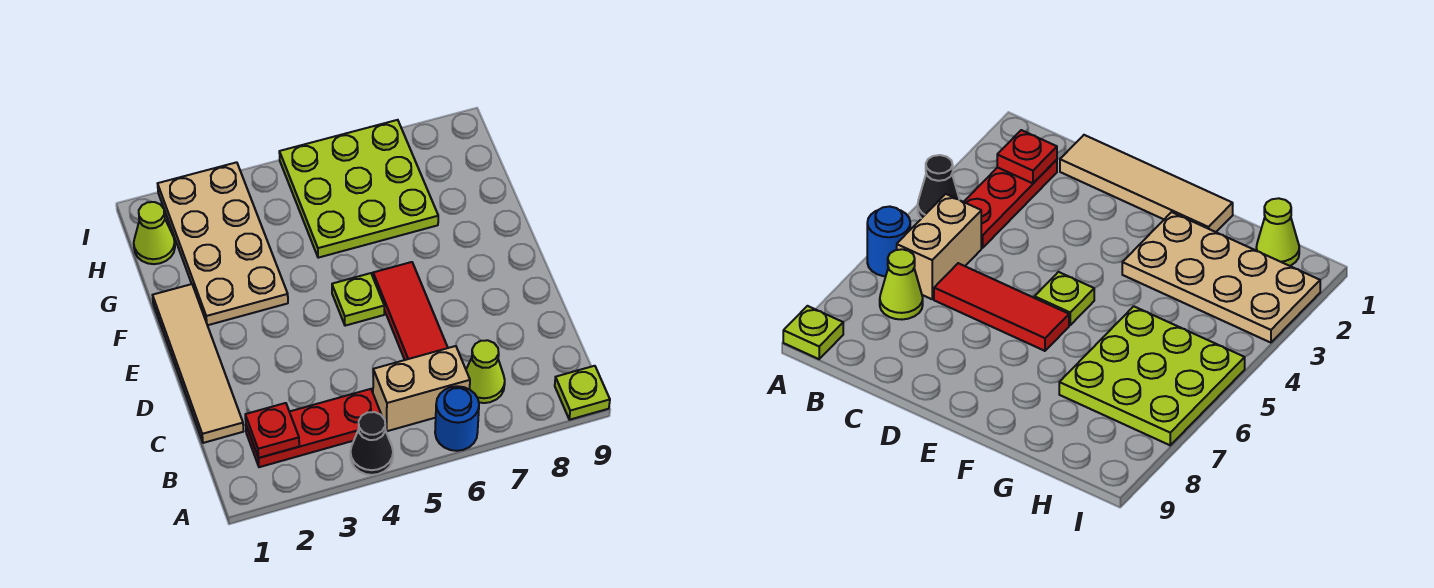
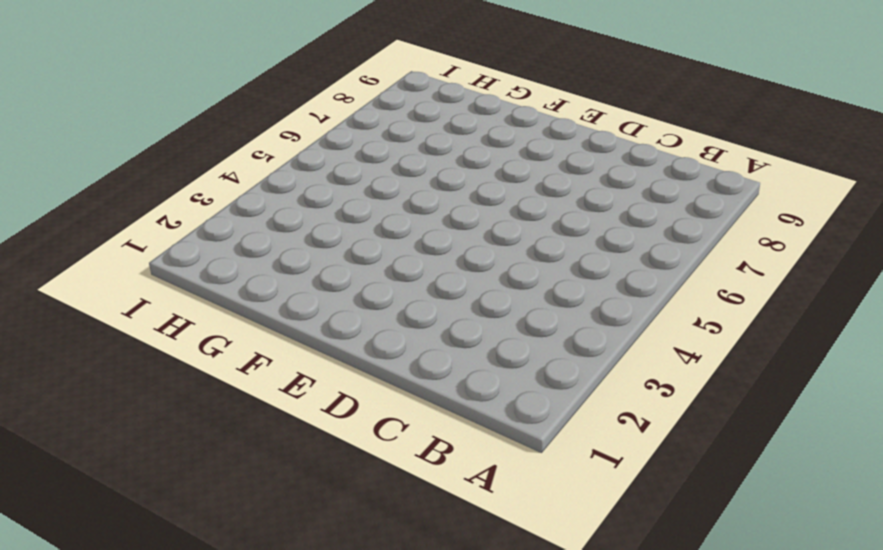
none -> black cone A4 level 1
none -> blue round brick A6 level 1
none -> lime plate A9 level 1

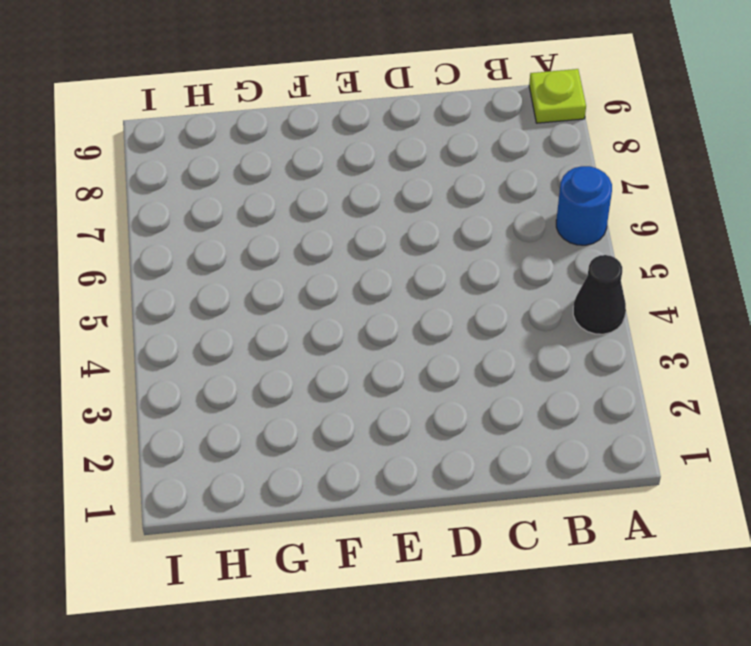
none -> red plate B2:B4 level 1
none -> tan brick B5:B6 level 1
none -> lime cone B7 level 1

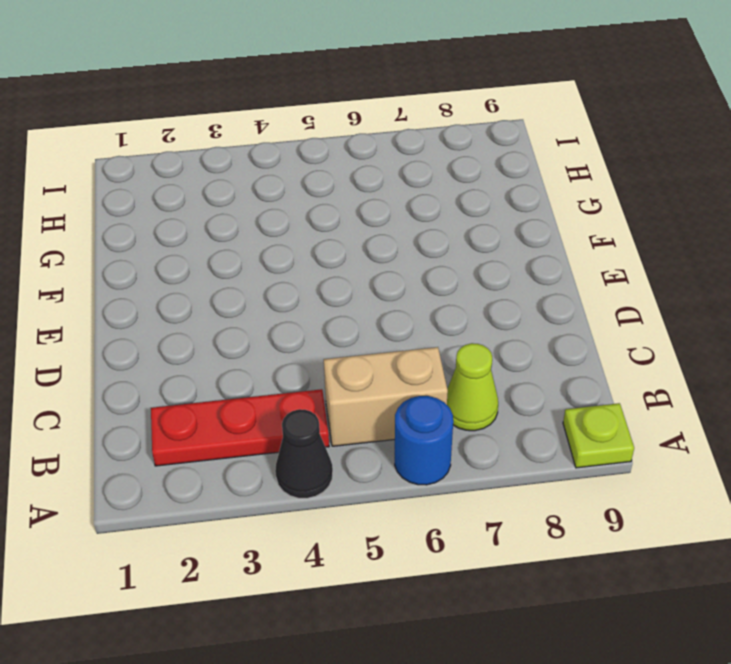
none -> tan tile C1:F1 level 1
none -> red tile C6:E6 level 1
none -> lime plate E5 level 1

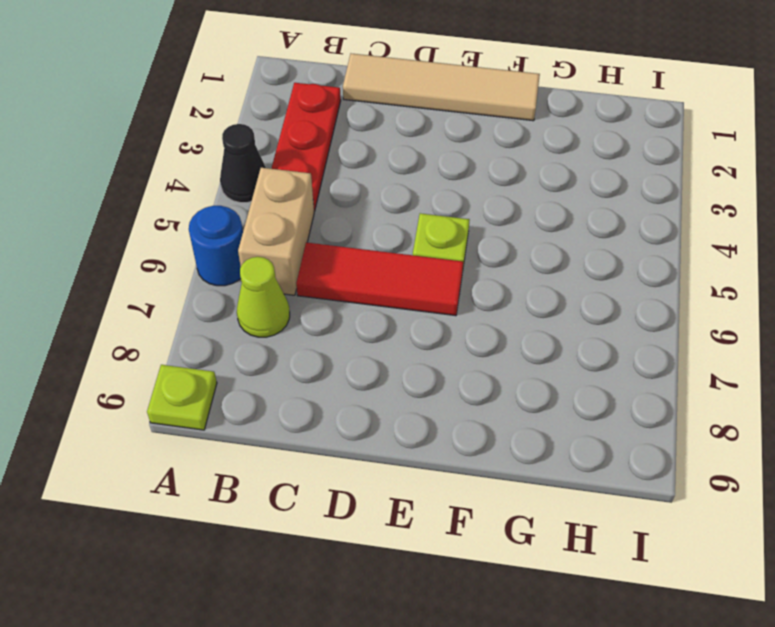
none -> tan plate F2:I3 level 1
none -> lime plate G5:I7 level 1
none -> lime cone H1 level 1

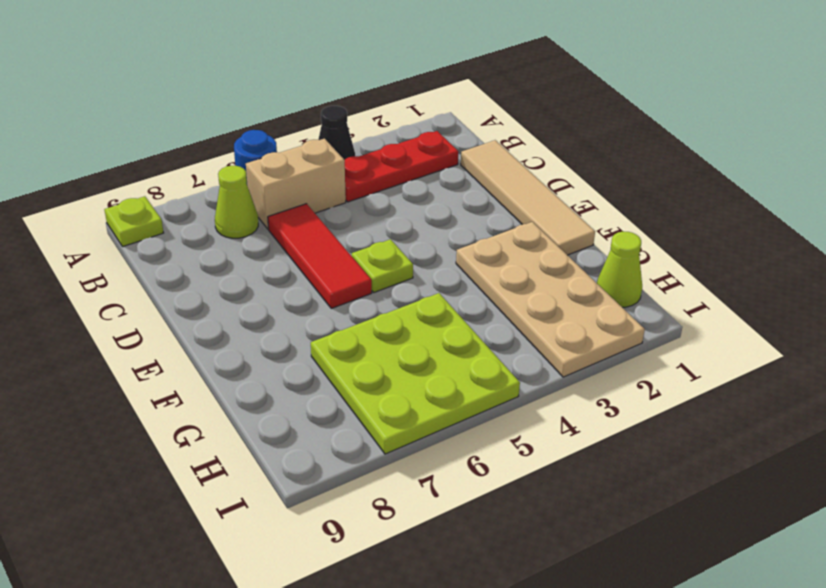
none -> red plate B2 level 2

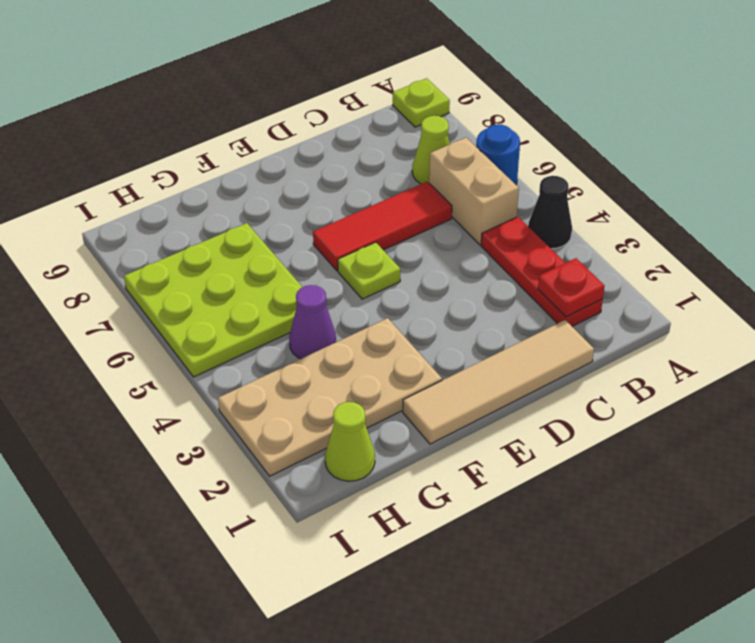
purple cone G4 level 1 -> none

